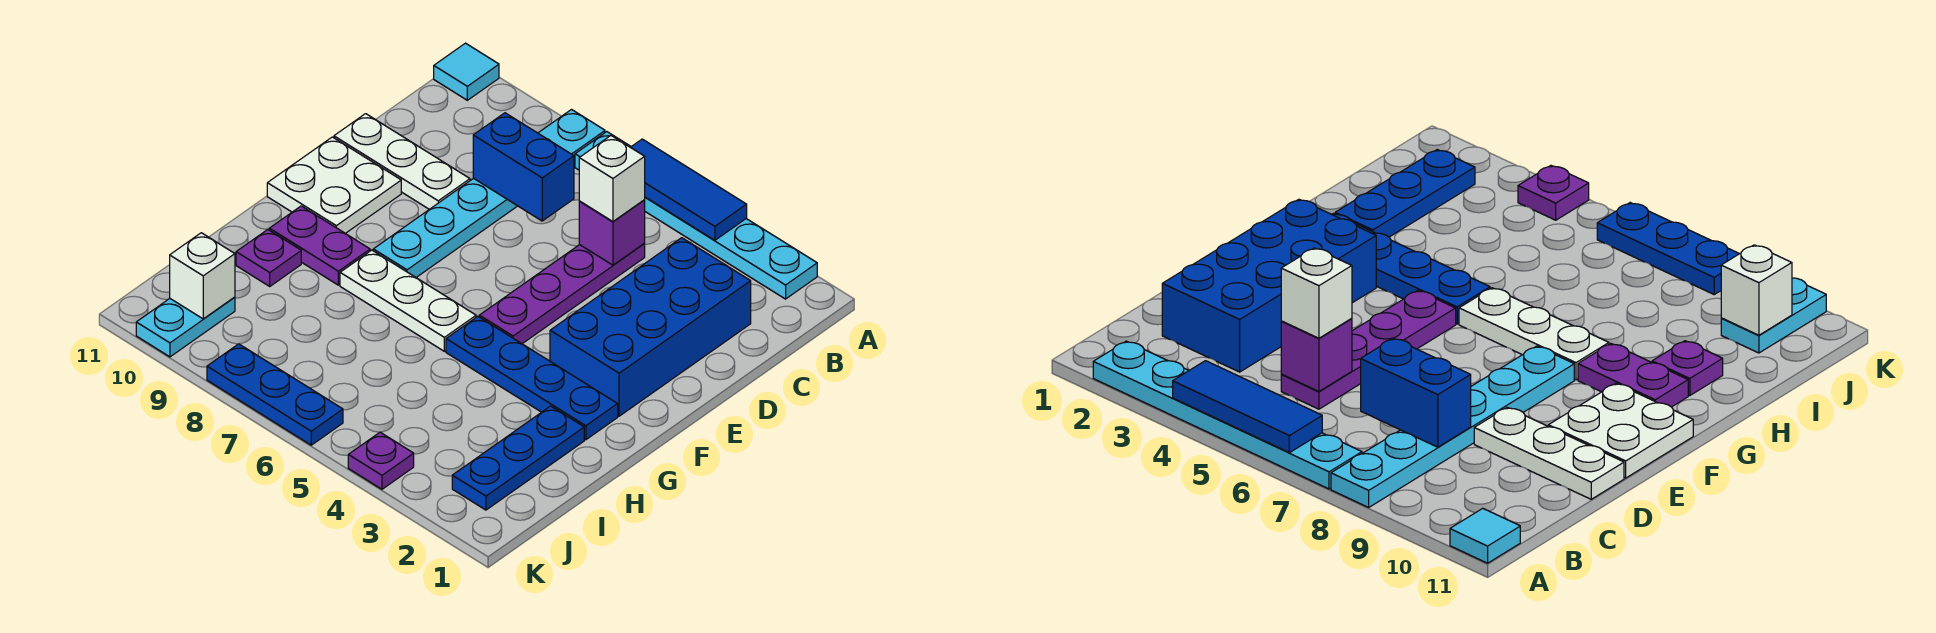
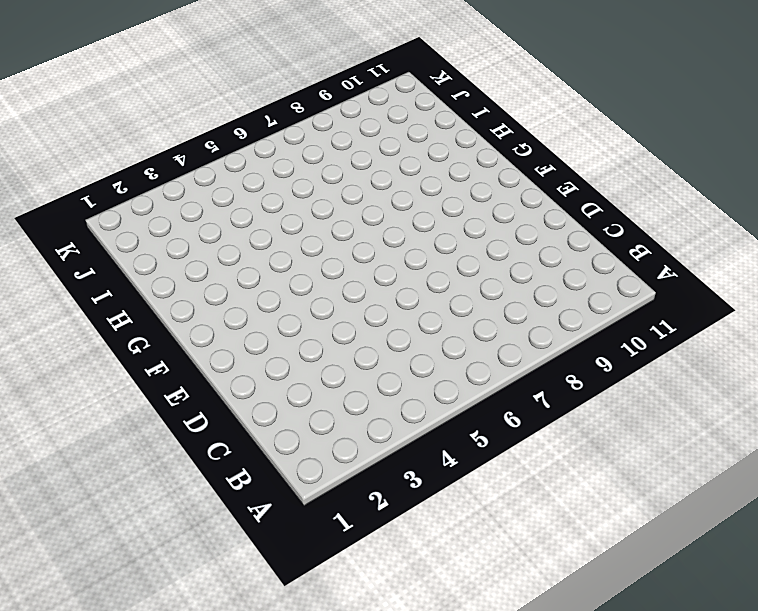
none -> cyan plate A2:A7 level 1
none -> cyan plate A8:F8 level 1
none -> cyan tile A11 level 1

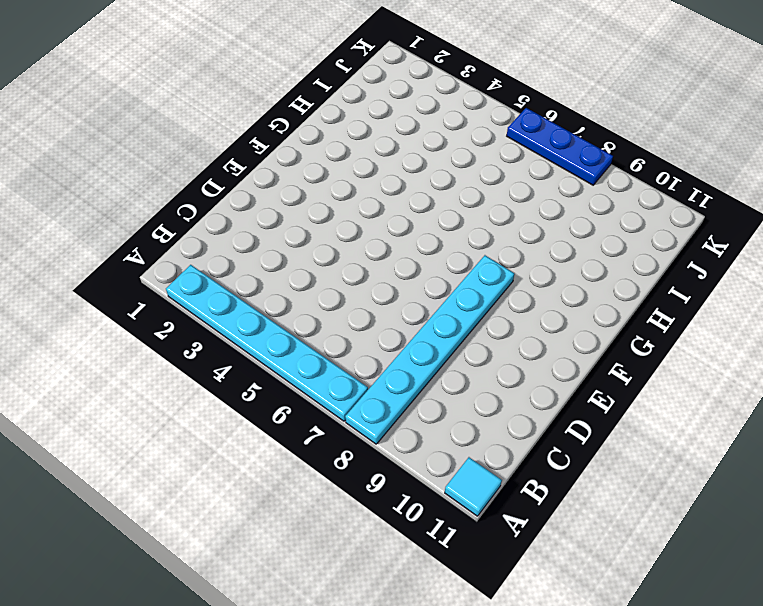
none -> blue brick C2:F3 level 1
none -> purple plate C5:F5 level 1
none -> white plate D9:D11 level 1

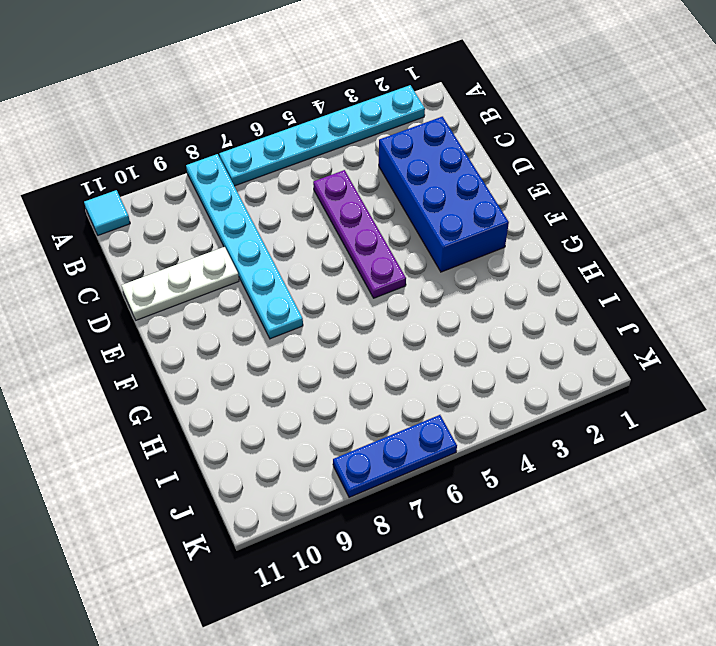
none -> white plate E10:F11 level 1
none -> blue plate G2:G5 level 1
none -> white plate G6:G8 level 1

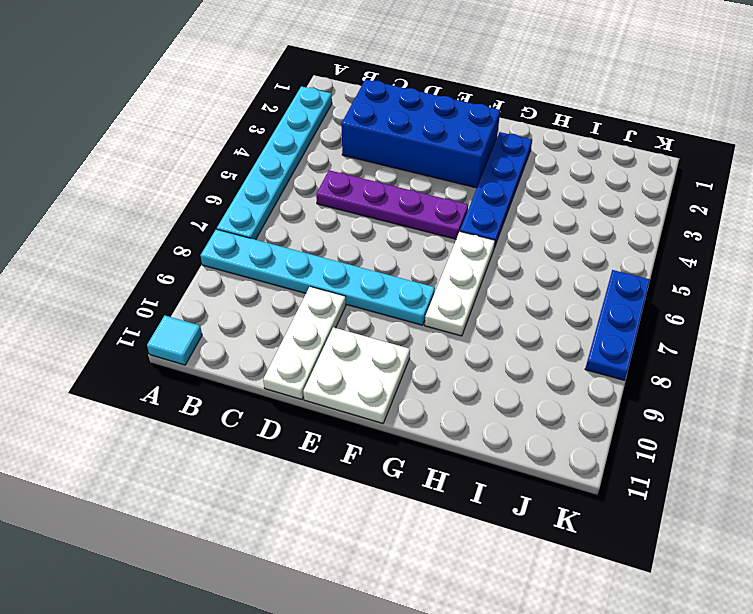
none -> purple plate G9:G10 level 1
none -> blue plate H2:J2 level 1
none -> purple plate H10 level 1

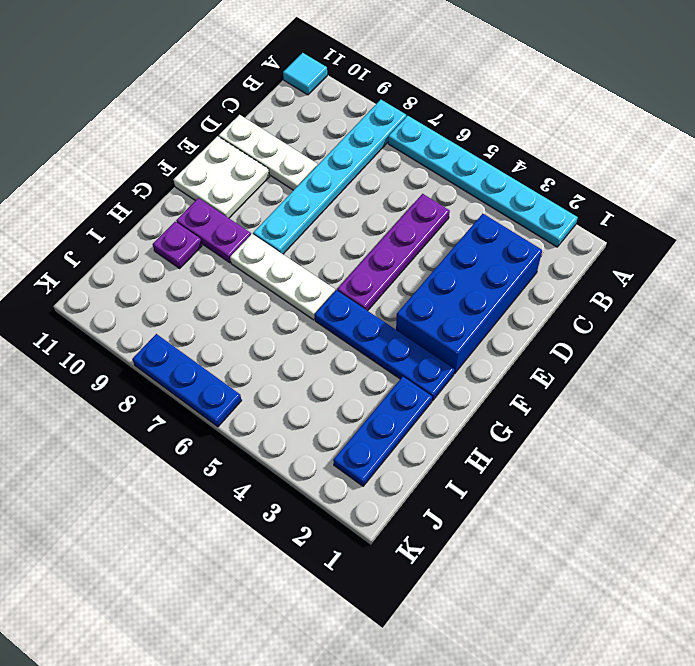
none -> cyan plate J10:K10 level 1
none -> purple plate K4 level 1
none -> blue tile A4:A6 level 2

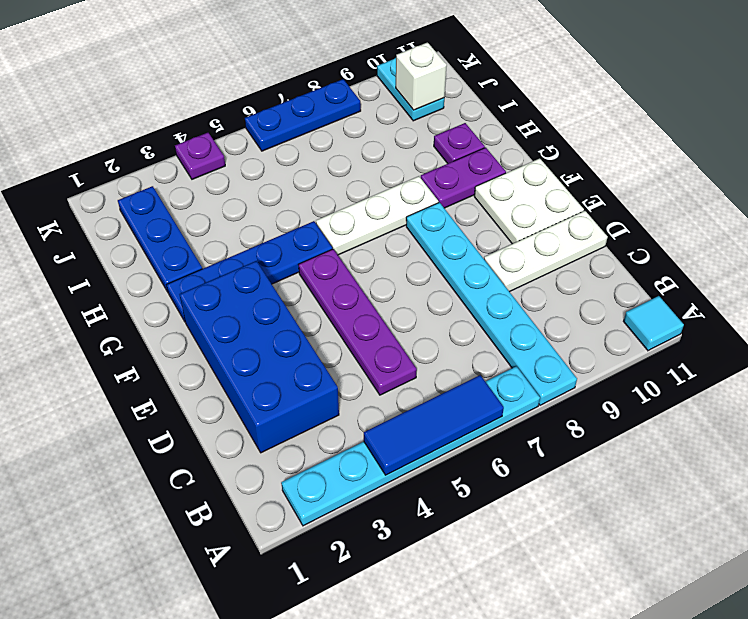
none -> purple brick C5 level 2
none -> blue brick C7:C8 level 2
none -> white brick C5 level 3

